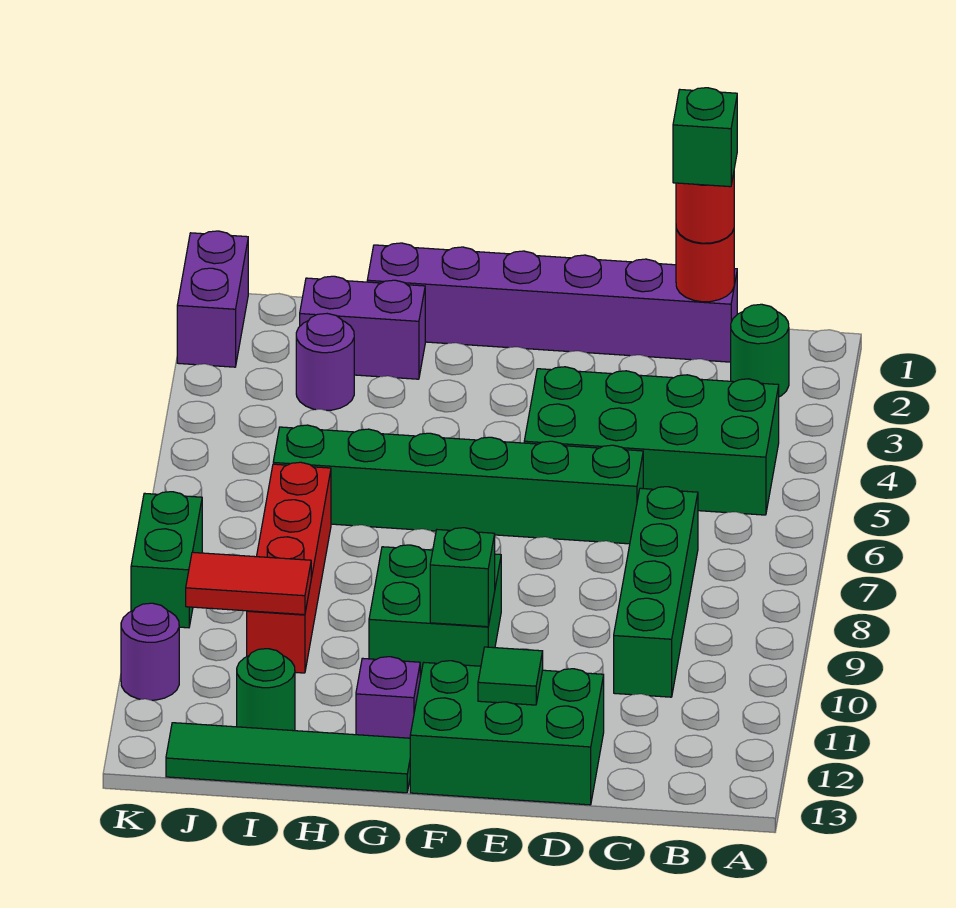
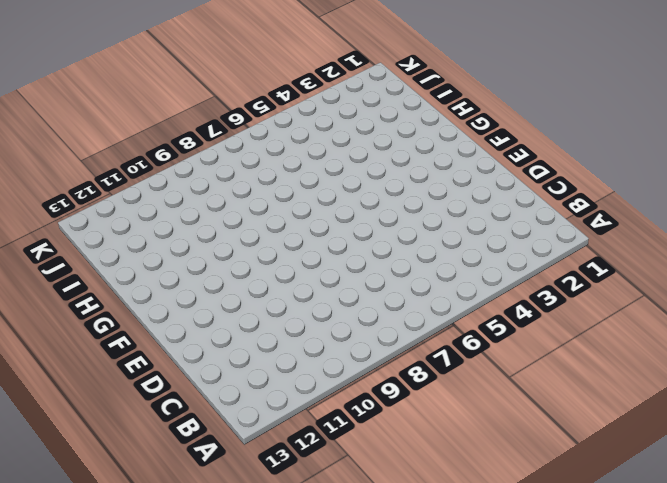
none -> green round brick B2 level 1
none -> green brick B4:E5 level 1
none -> purple brick C1:H1 level 1

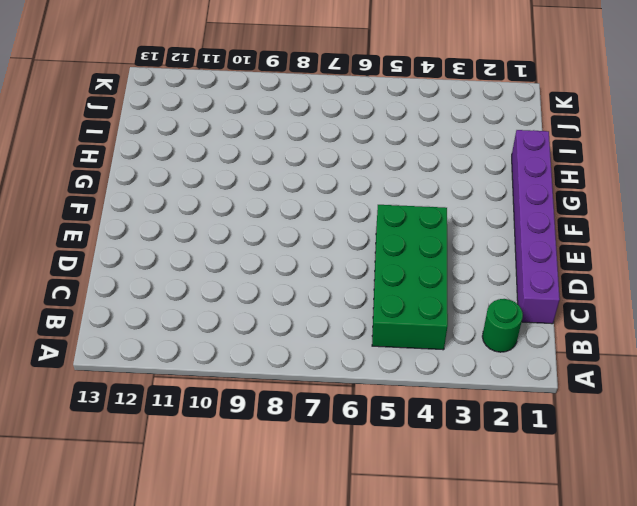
none -> green brick C7:C10 level 1
none -> green brick D6:I6 level 1
none -> green brick D12:F13 level 1

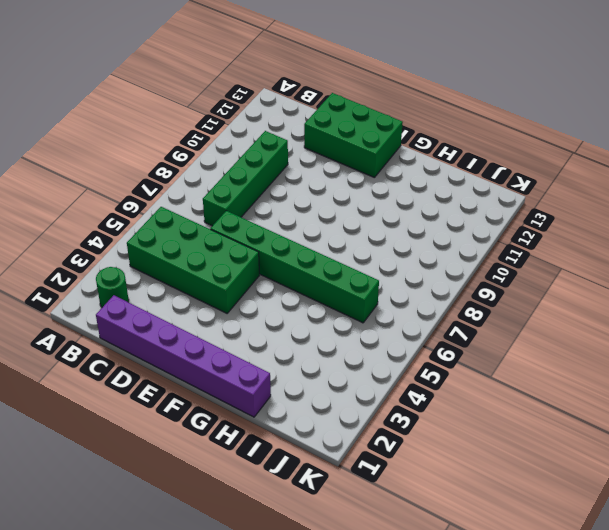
none -> green brick F9:G10 level 1
none -> purple brick G12 level 1
none -> green tile G13:J13 level 1

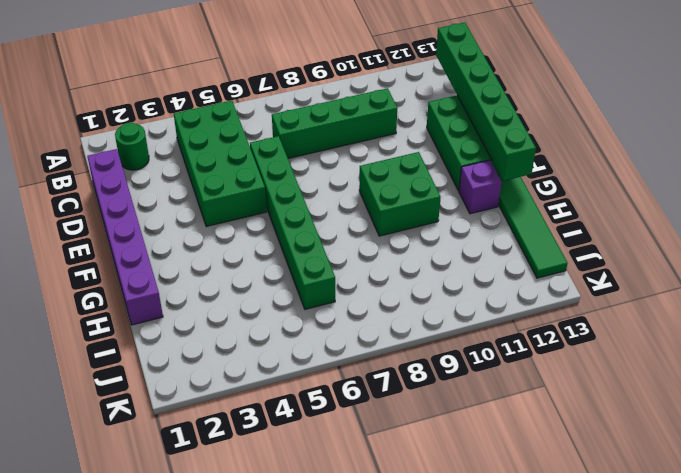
green brick B13:G13 level 2 -> none
none -> purple brick H2:I2 level 1
none -> purple round brick I3 level 1
none -> red brick I7:I10 level 1

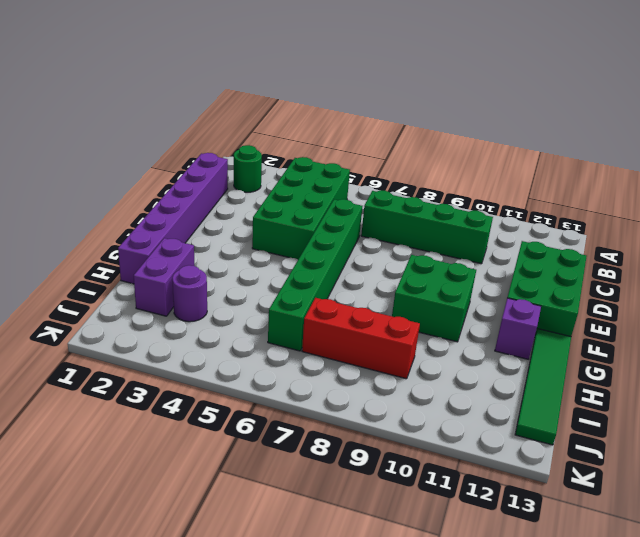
red brick I7:I9 level 1 -> red brick I7:I10 level 1
none -> green round brick I12 level 1
none -> purple brick K1:K2 level 1
none -> green brick K8:K9 level 1

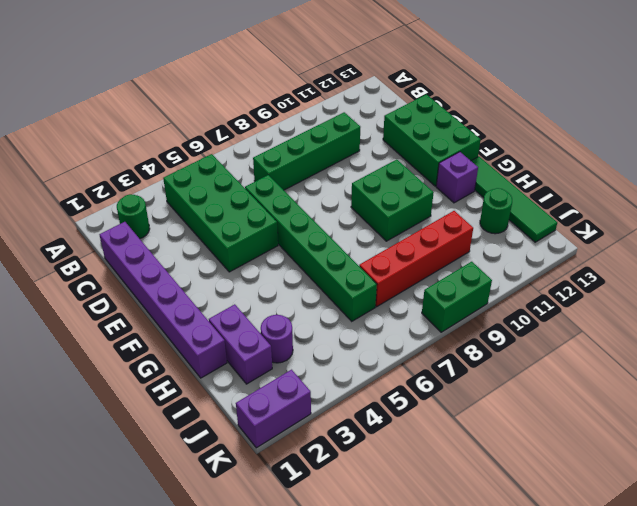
none -> purple round brick K11 level 1
none -> red round brick C1 level 2
none -> green tile E12 level 2

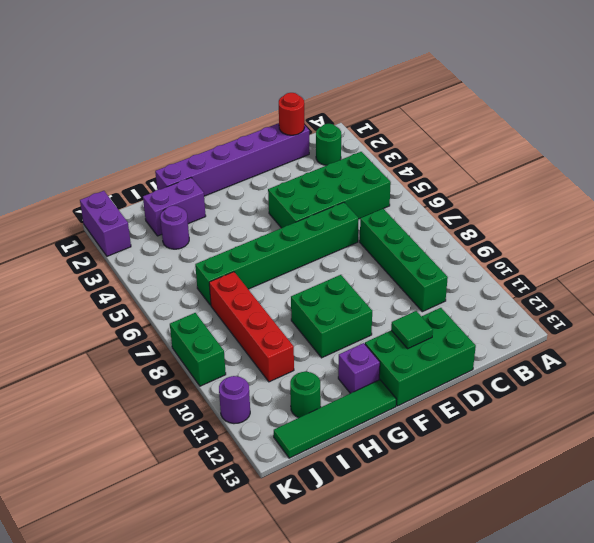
none -> green brick F10 level 2
none -> red tile I10:J10 level 2
none -> red round brick C1 level 3

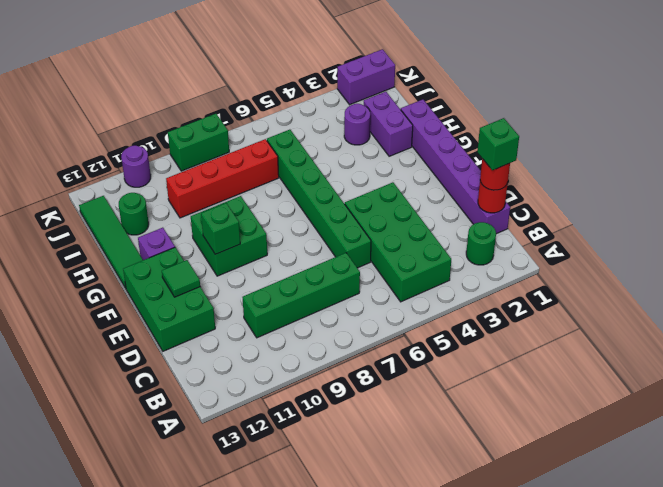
none -> red tile I10:J10 level 2

